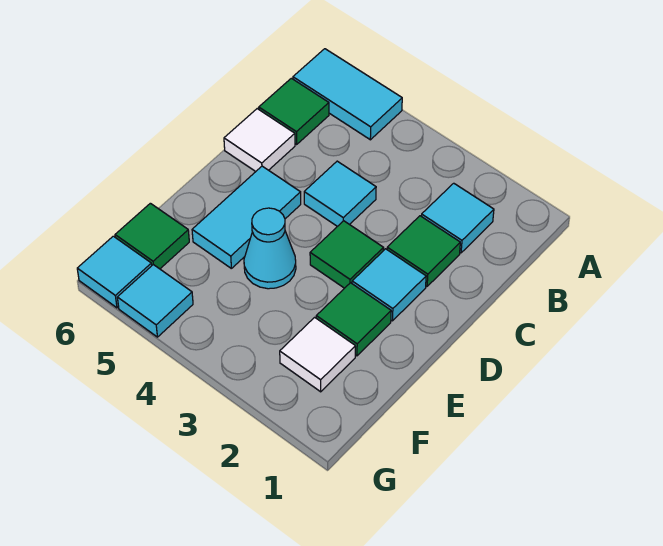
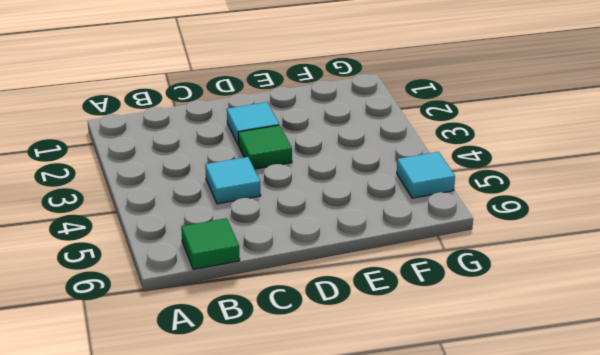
none -> cyan tile A5:A6 level 1
none -> cyan tile B2 level 1
none -> green tile C2 level 1

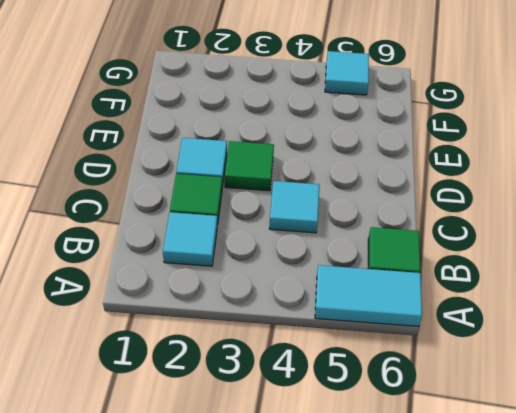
none -> white tile C6 level 1
none -> cyan tile D5:E5 level 1
none -> green tile E2 level 1

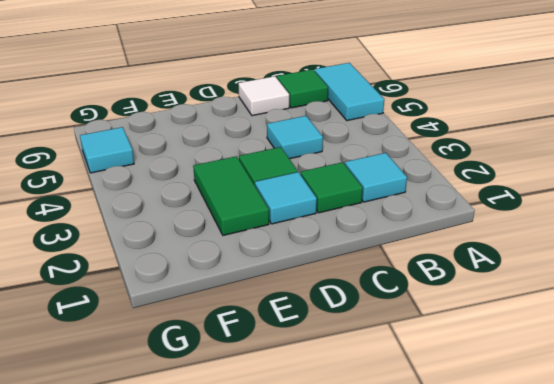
green tile E2:E3 level 1 -> green tile E2 level 1
none -> cyan tile D5:E5 level 1
none -> cyan cone E4 level 1
none -> white tile F2 level 1

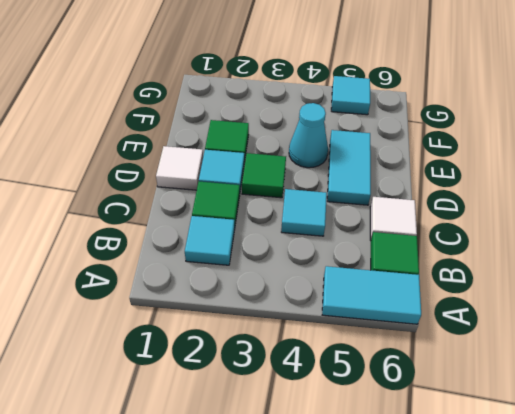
white tile D1 level 1 -> white tile F2 level 1
none -> green tile F6 level 1
none -> cyan tile G6 level 1

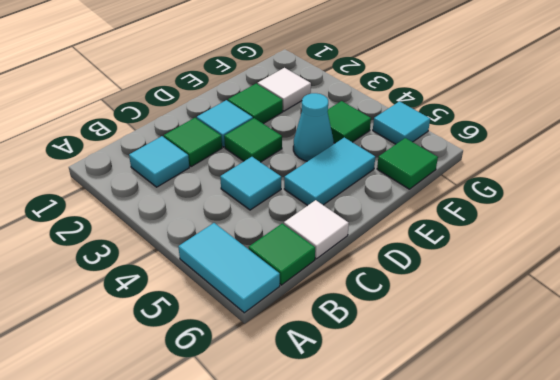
green tile F4 level 1 -> none
none -> cyan tile G6 level 1

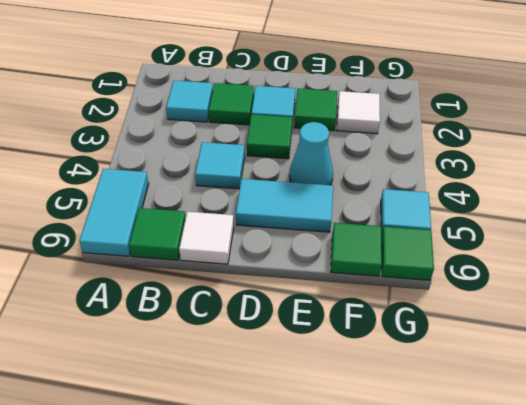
green tile G6 level 1 -> cyan tile G6 level 1

